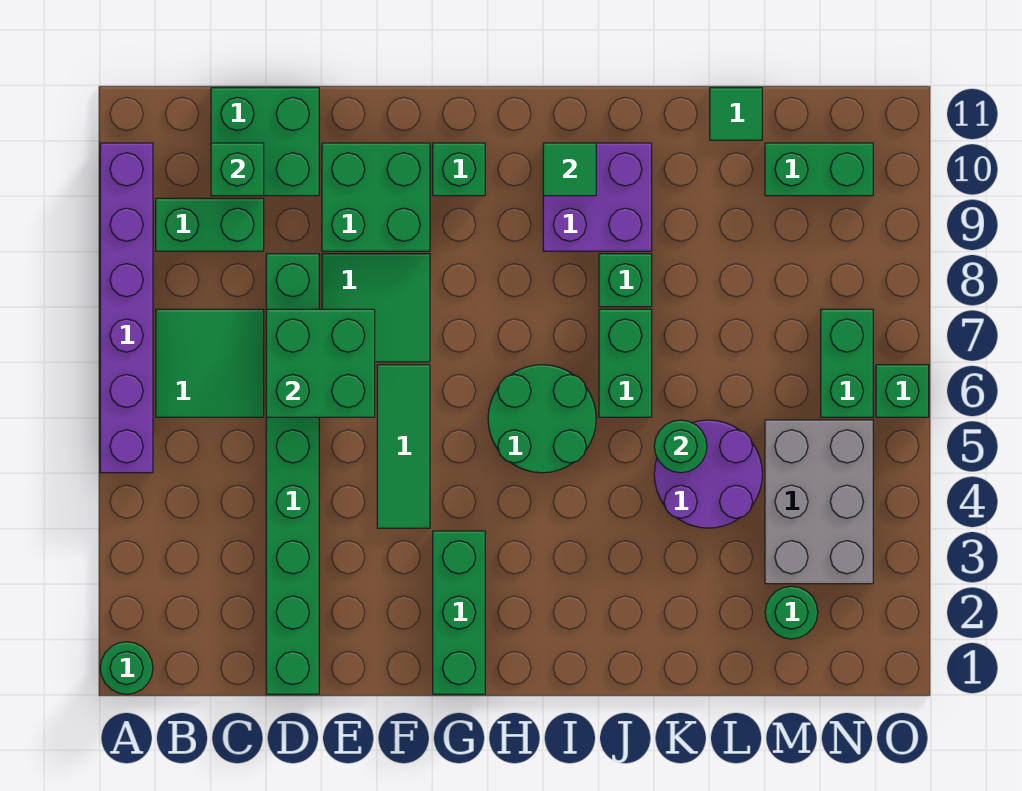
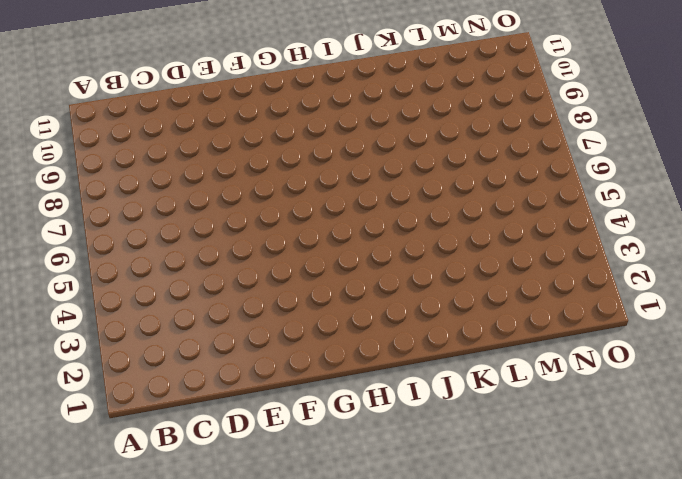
none -> green round brick A1 level 1
none -> purple brick A5:A10 level 1
none -> green tile B6:C7 level 1

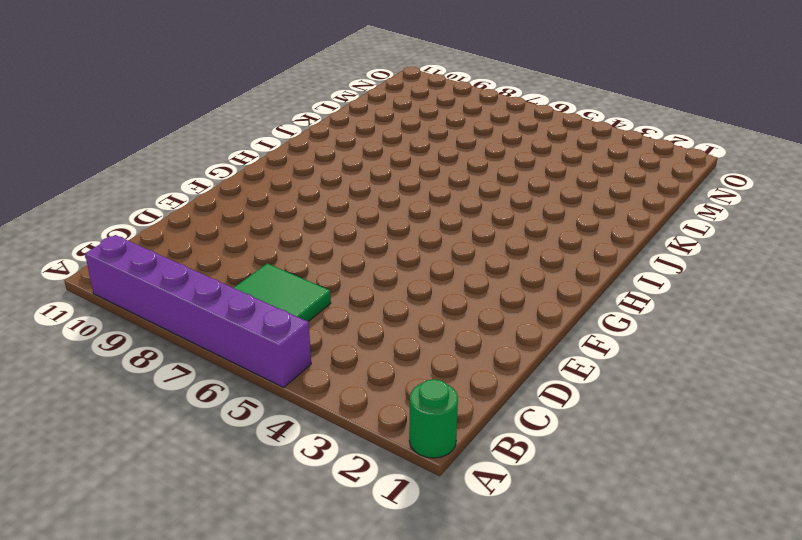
none -> green brick B9:C9 level 1
none -> green brick C10:D11 level 1
none -> green brick D1:D8 level 1

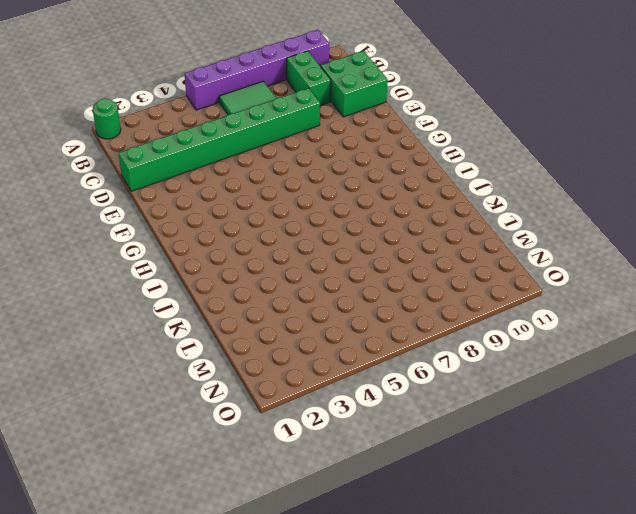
none -> green tile E7:F8 level 1
none -> green brick E9:F10 level 1
none -> green tile F4:F6 level 1

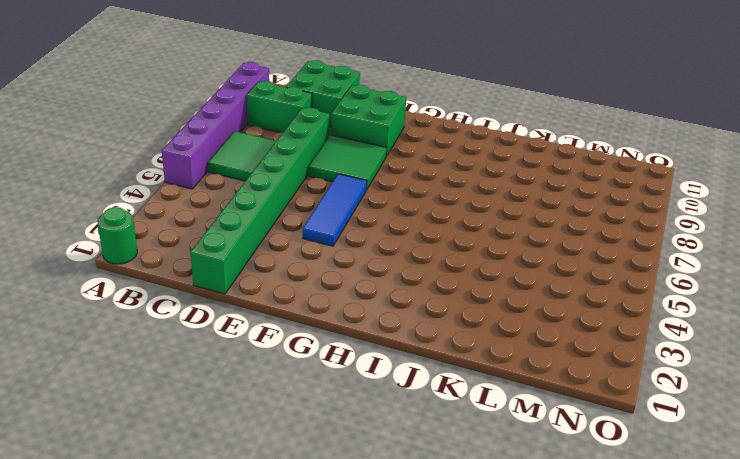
blue tile F4:F6 level 1 -> green tile F4:F6 level 1
none -> green brick G1:G3 level 1
none -> green brick G10 level 1
none -> green round brick H5:I6 level 1

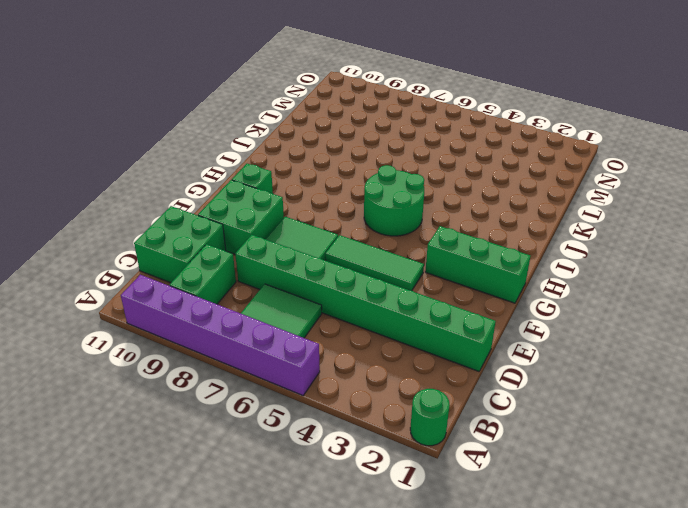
none -> purple brick I9:J10 level 1
none -> green brick J6:J7 level 1
none -> green brick J8 level 1

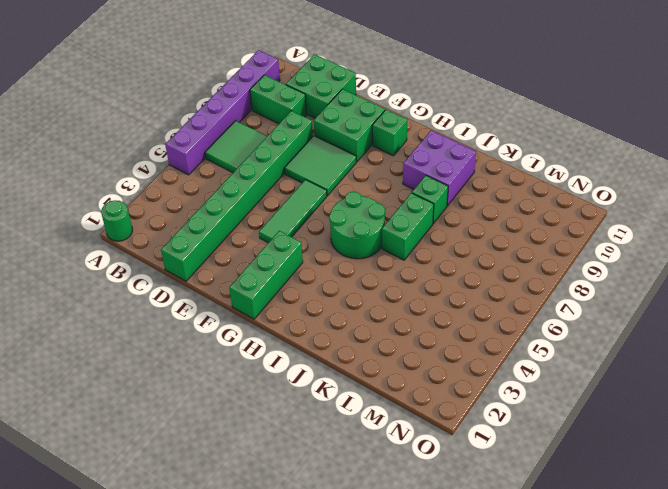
none -> purple round brick K4:L5 level 1
none -> green tile L11 level 1
none -> green round brick M2 level 1

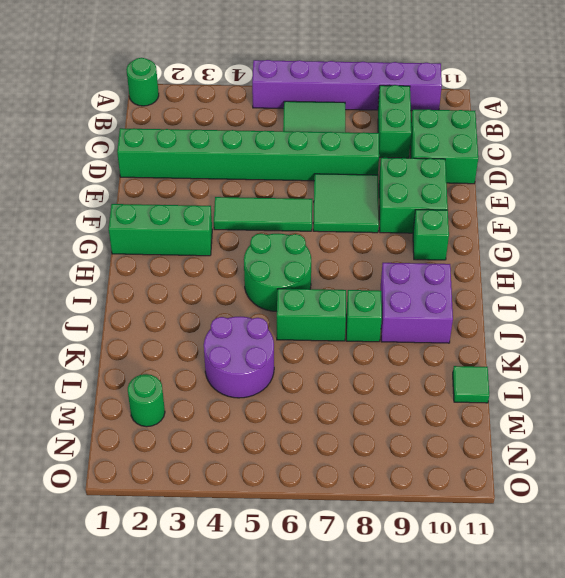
none -> grey brick M3:N5 level 1
none -> green brick M10:N10 level 1
none -> green brick N6:N7 level 1

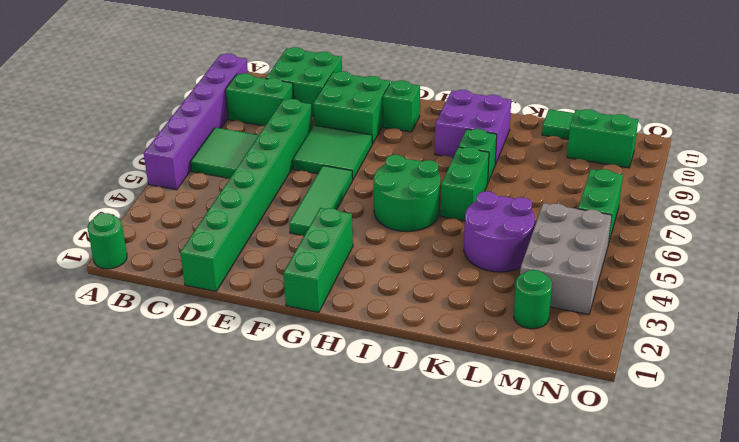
none -> green brick O6 level 1
none -> green brick C10 level 2
none -> green brick D6:E7 level 2

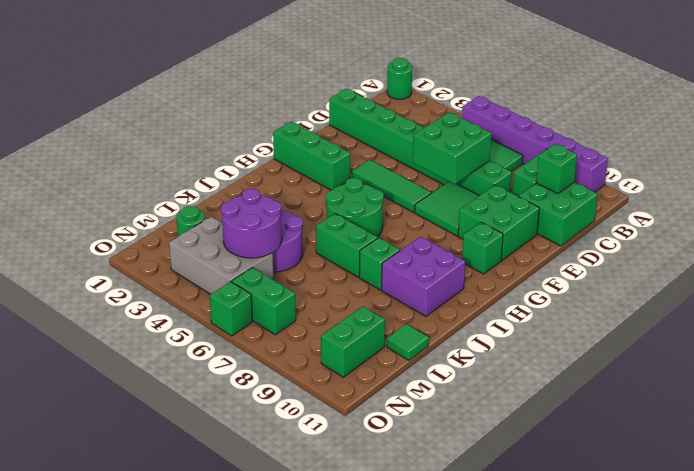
purple round brick L4:M5 level 2 -> none
none -> green tile I10 level 2
none -> green round brick K5 level 2

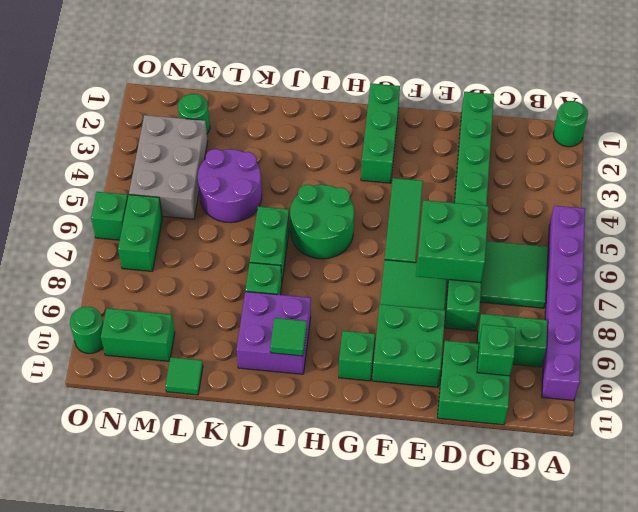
green round brick O10 level 1 -> green round brick K5 level 2

